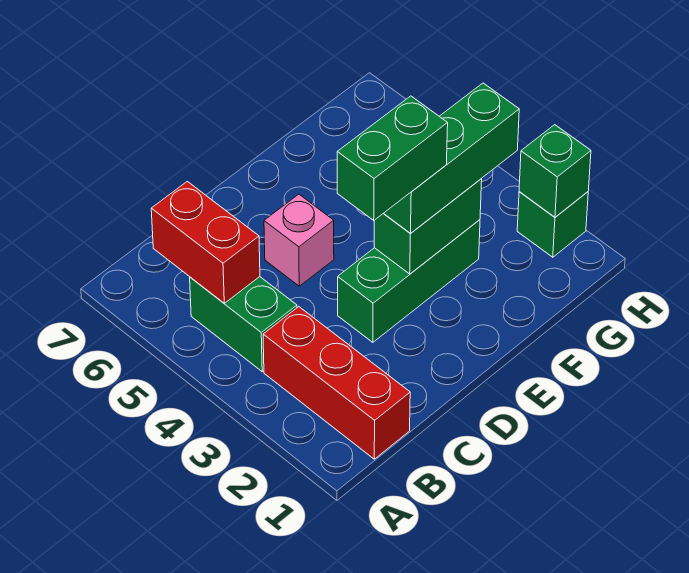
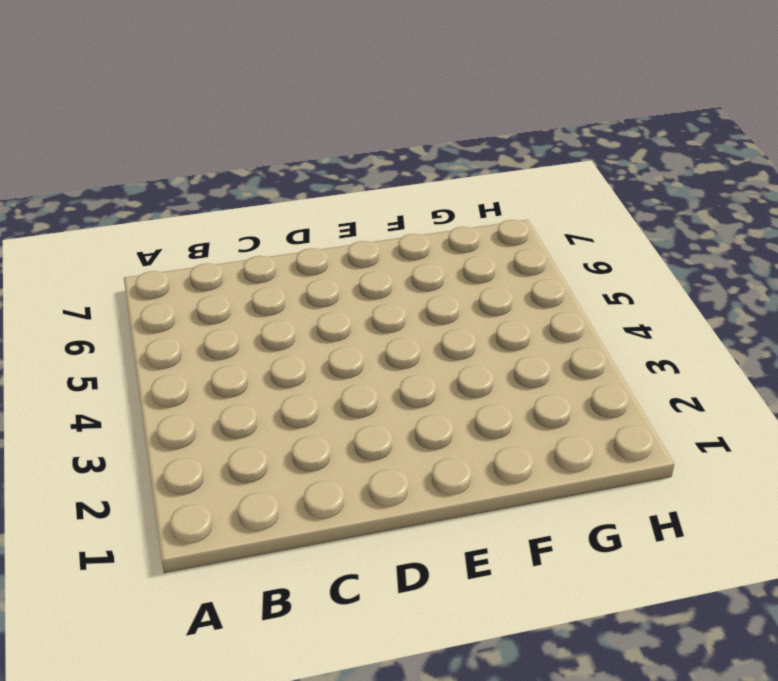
none -> red brick B1:B3 level 1
none -> green brick B4:B5 level 1

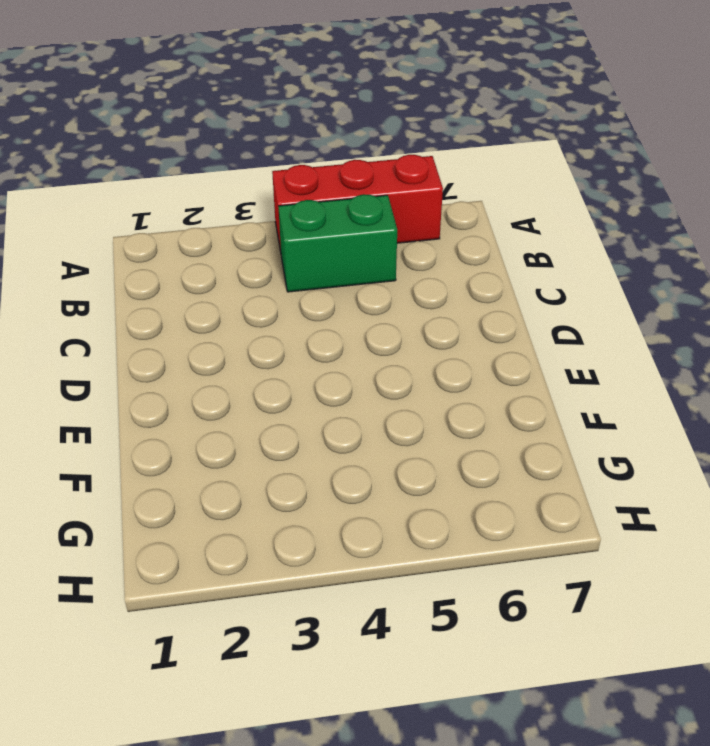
red brick A4:A6 level 1 -> red brick B1:B3 level 1
none -> green brick D3:F3 level 1
none -> pink brick D5 level 1

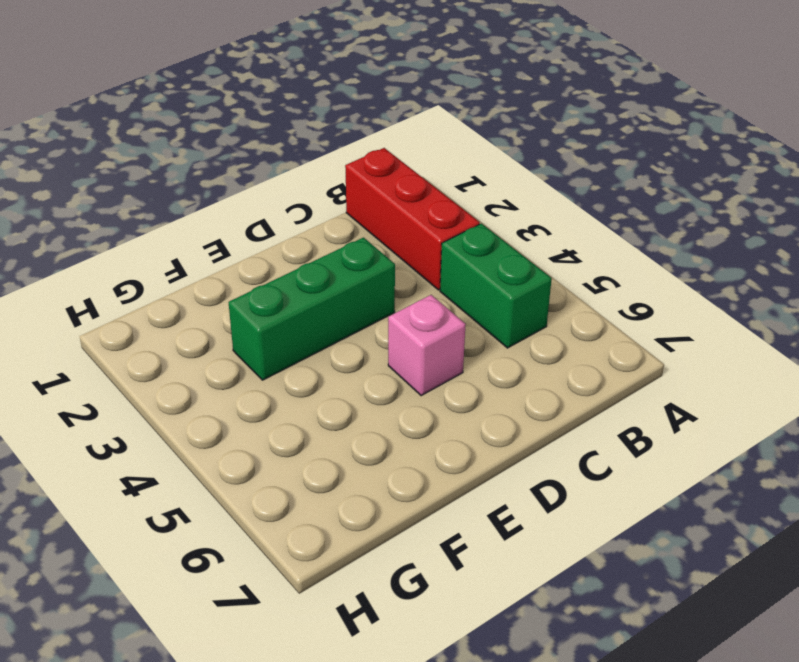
none -> green brick H2 level 1
none -> red brick B5:B6 level 2

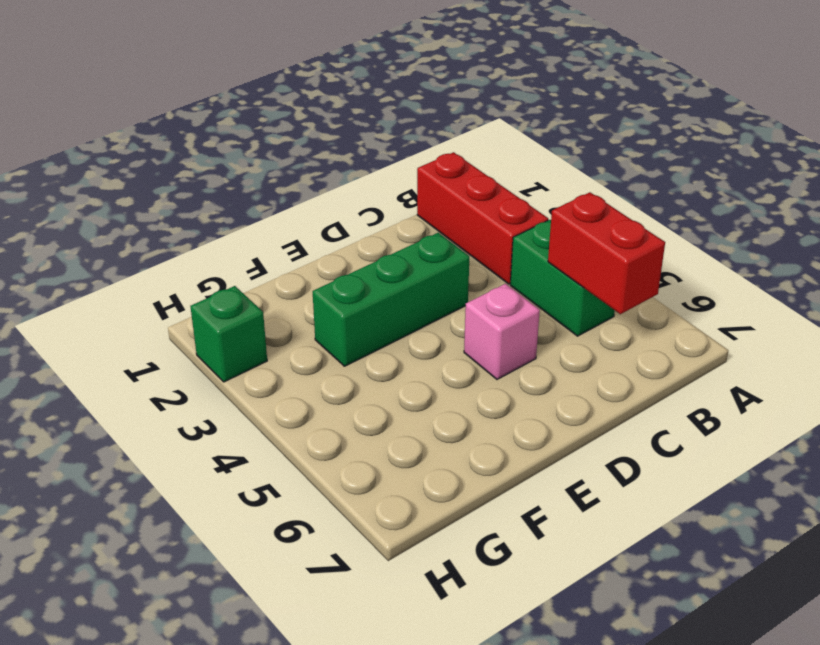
none -> green brick E3:F3 level 2
none -> green brick H2 level 2

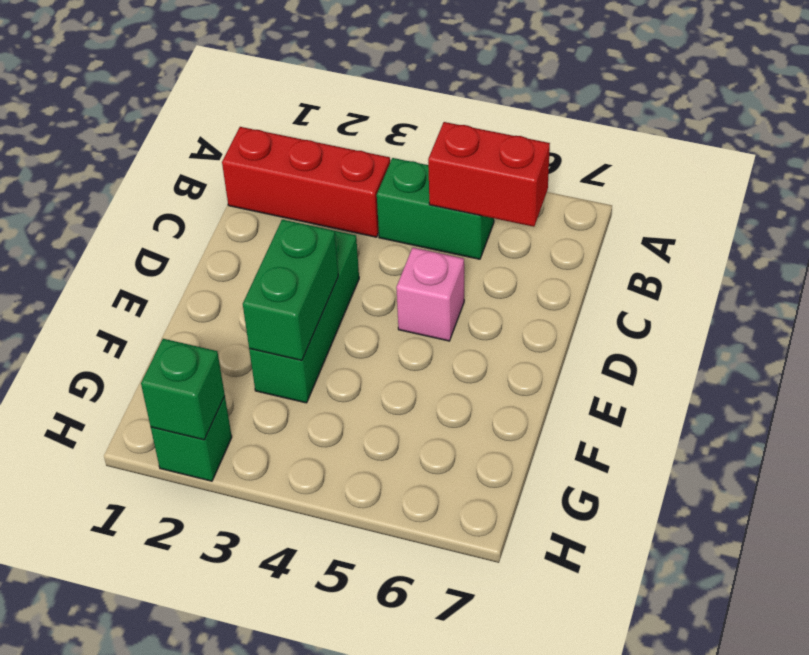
none -> green brick E3:G3 level 3
none -> green brick D3:E3 level 4

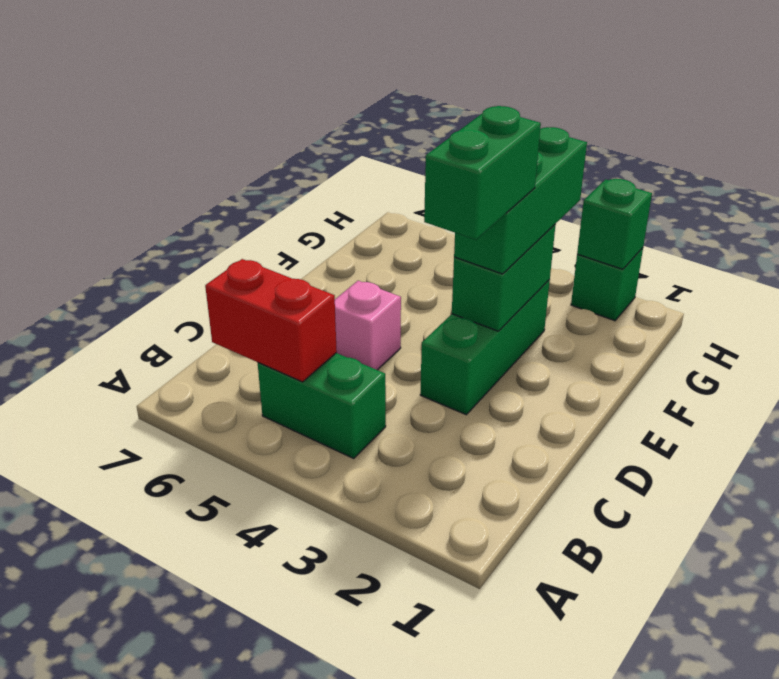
none -> red brick B1:B3 level 1

